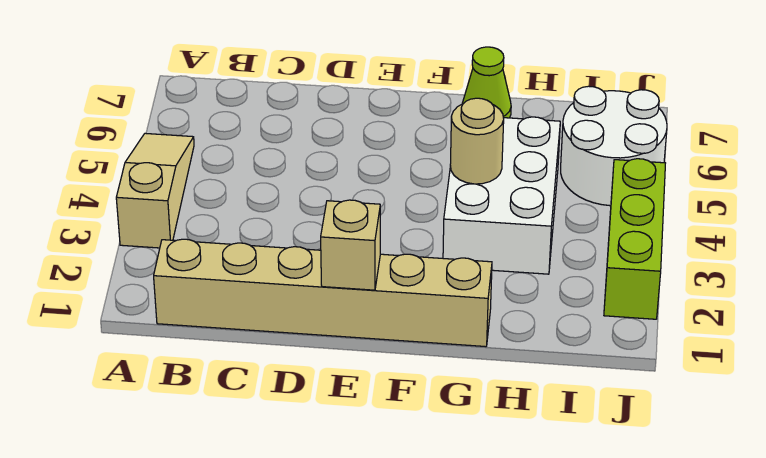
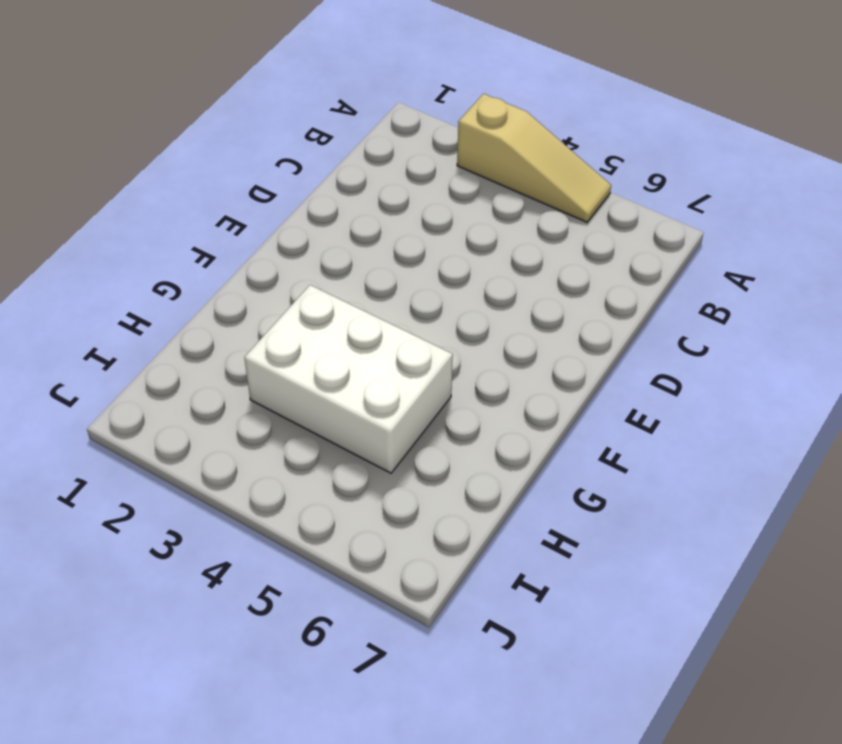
none -> tan brick B1:G1 level 1
none -> lime cone G7 level 1

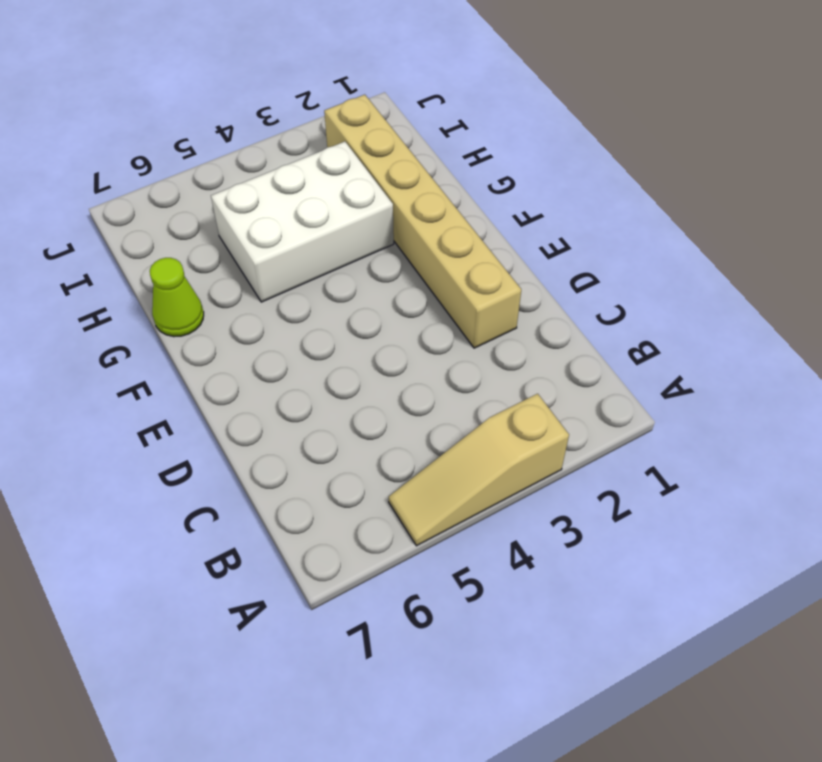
tan brick D2:I2 level 1 -> tan brick B1:G1 level 1
none -> white round brick I5:J6 level 1
none -> lime brick J2:J4 level 1

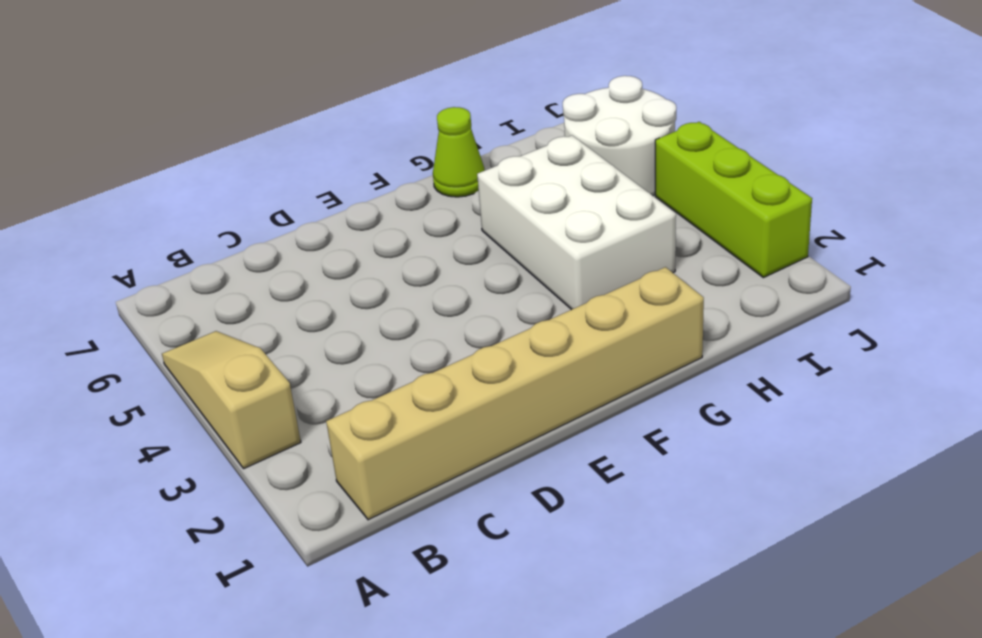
none -> tan brick E1 level 2
none -> tan round brick G4 level 2

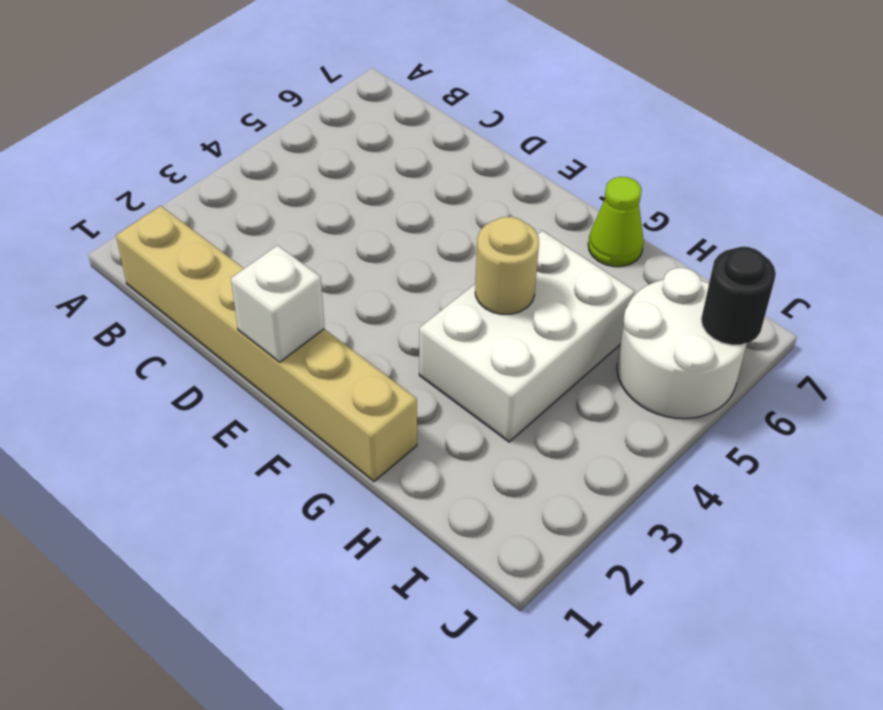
white brick E1 level 2 -> tan brick E1 level 2
black round brick J6 level 2 -> none
none -> tan slope A3:A5 level 1 top 3
none -> lime brick J2:J4 level 1

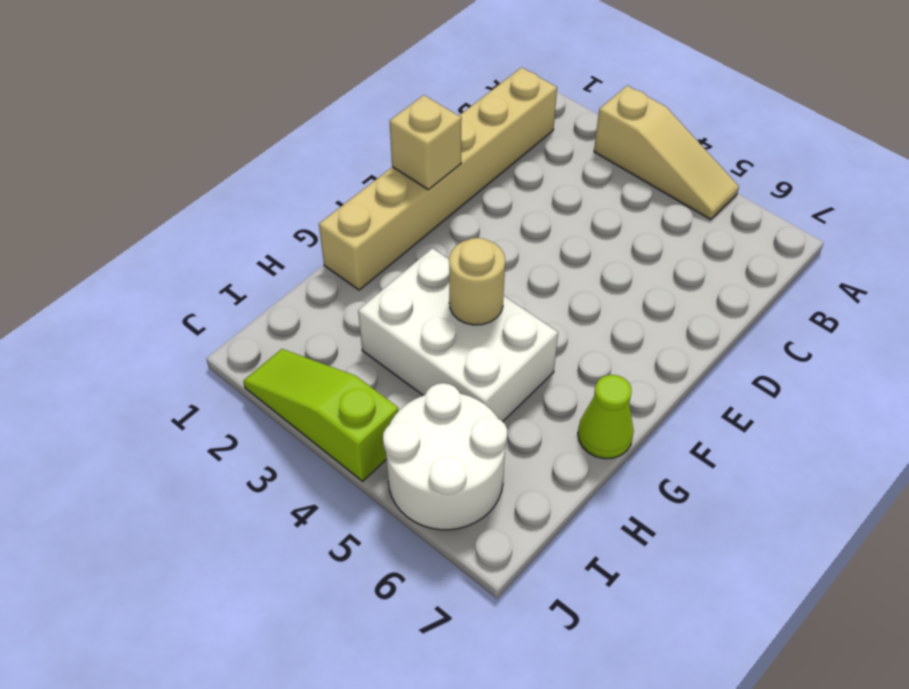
lime slope J2:J4 level 1 top 4 -> lime brick J2:J4 level 1

